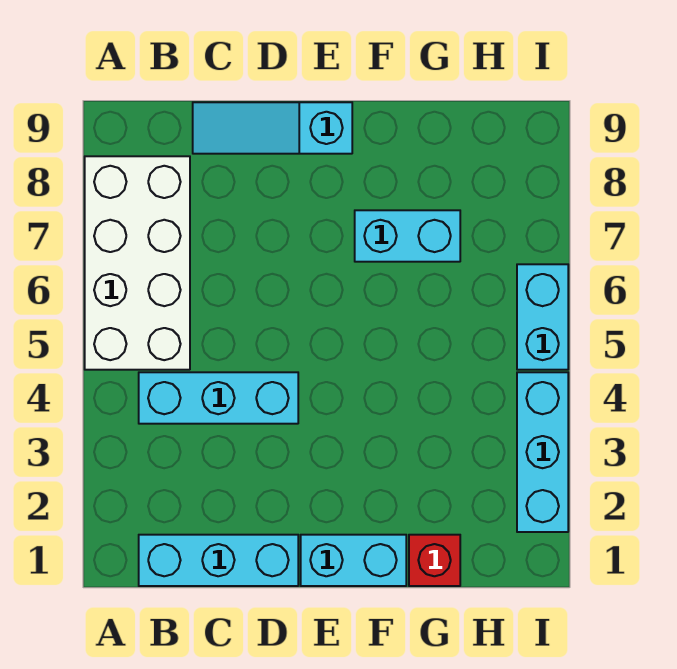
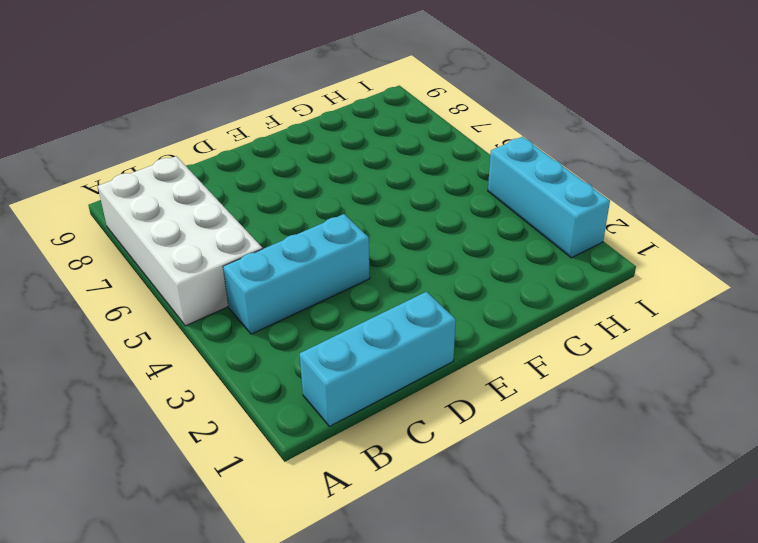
none -> cyan slope C9:E9 level 1 top E
none -> cyan brick E1:F1 level 1

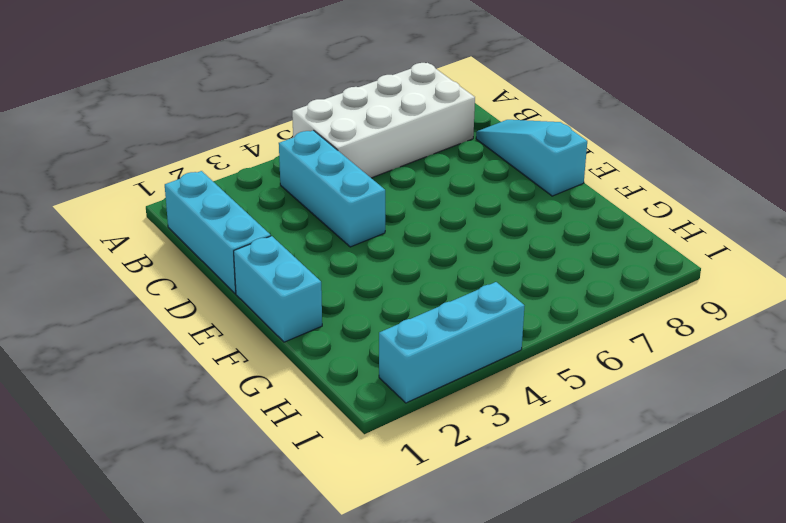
none -> cyan brick F7:G7 level 1
none -> red brick G1 level 1

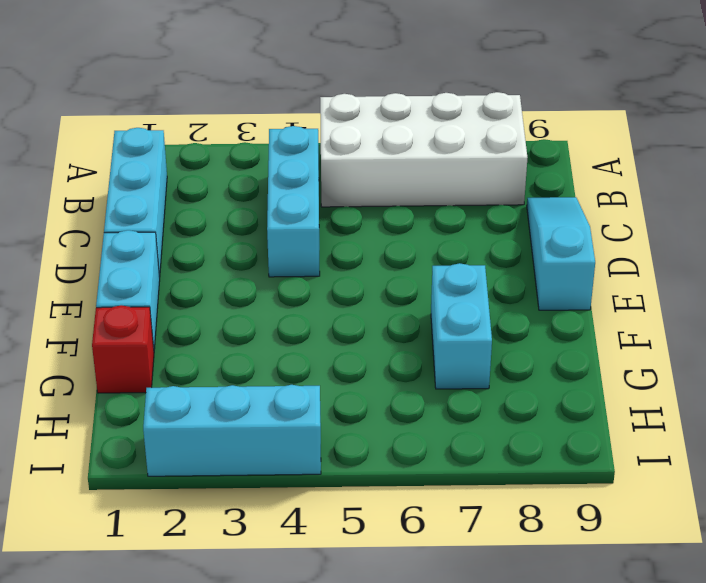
none -> cyan brick I5:I6 level 1

